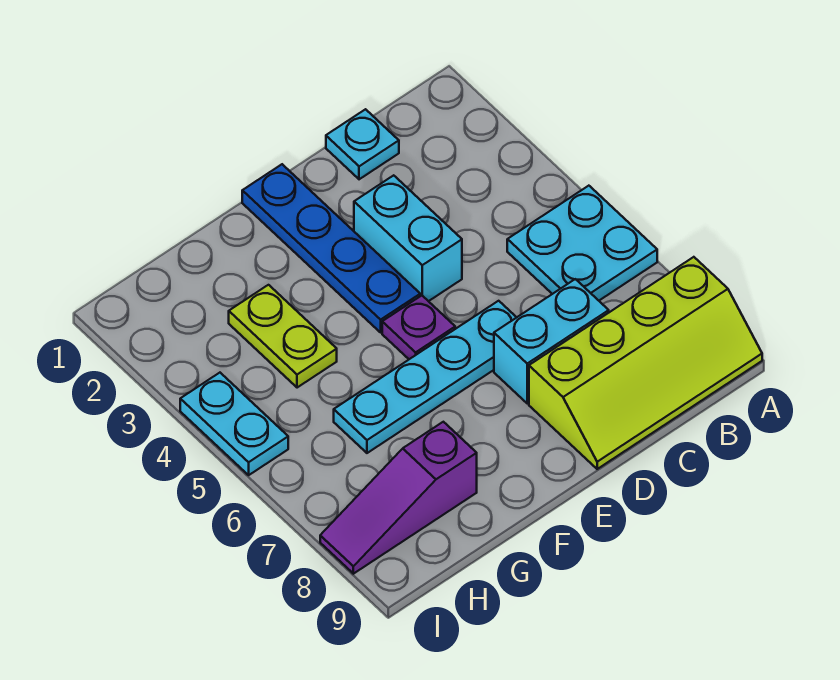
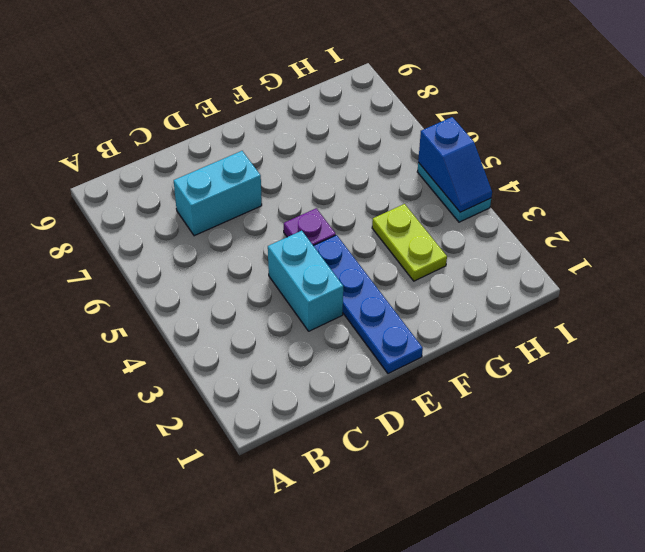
blue slope I4:I5 level 2 top 5 -> none
none -> cyan plate A5:B6 level 1
none -> lime slope A8:D9 level 1 top 8

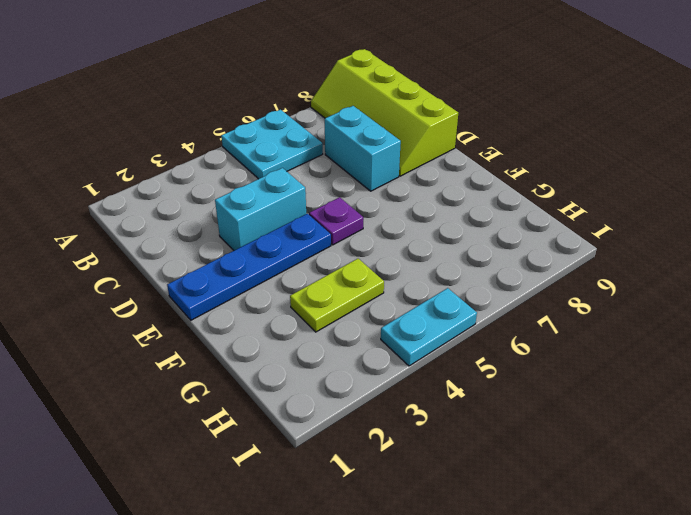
lime slope A8:D9 level 1 top 9 -> lime slope A8:D9 level 1 top 8
none -> cyan plate C1 level 1
none -> cyan plate D6:G6 level 1

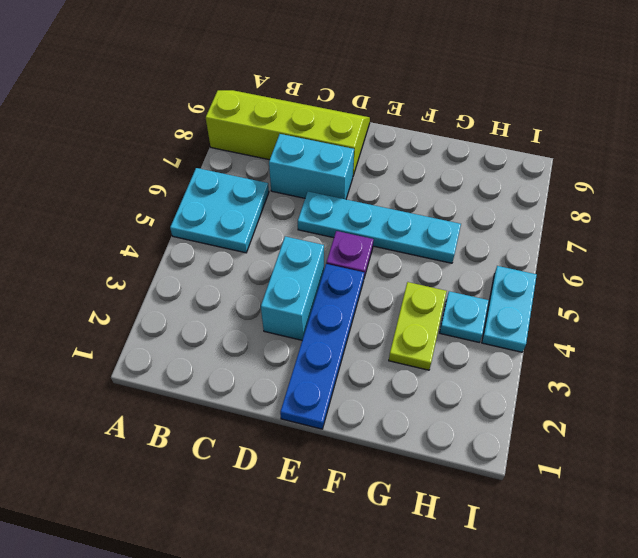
cyan plate H4 level 1 -> cyan plate C1 level 1
none -> purple slope G8:I8 level 1 top G

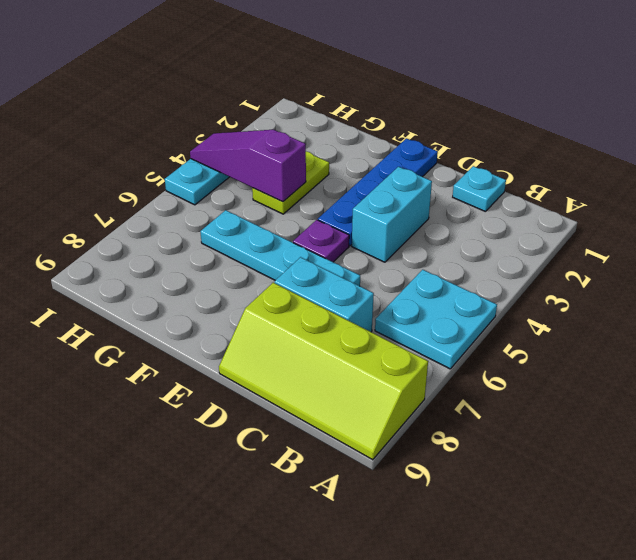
purple slope G4:I4 level 2 top G -> purple slope G8:I8 level 1 top G

